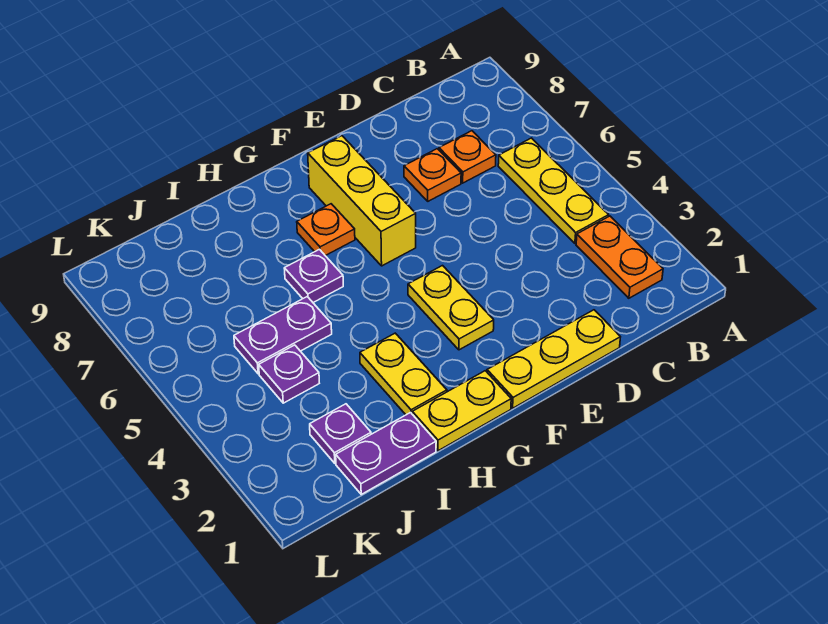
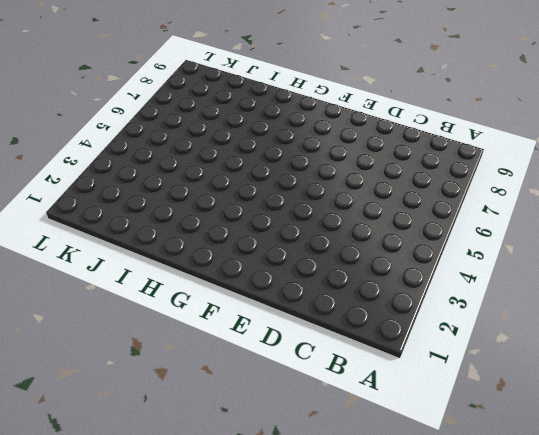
none -> orange plate B2:B3 level 1
none -> yellow plate B4:B6 level 1
none -> orange plate C7 level 1

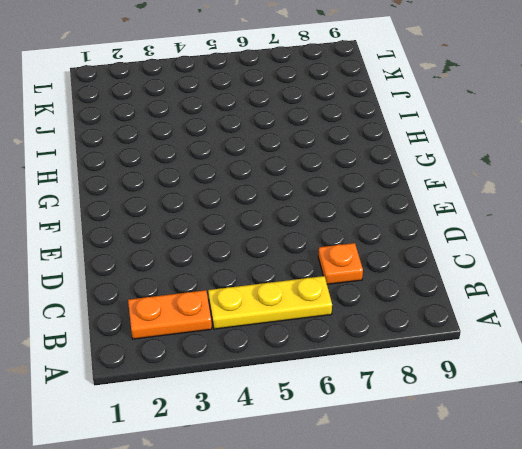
none -> yellow plate D1:F1 level 1
none -> orange plate D7 level 1
none -> yellow plate F3:F4 level 1

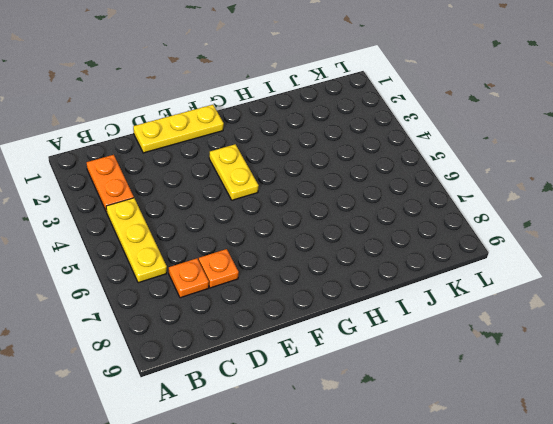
none -> yellow brick F6:F8 level 1
none -> yellow plate G1:H1 level 1
none -> orange plate G7 level 1

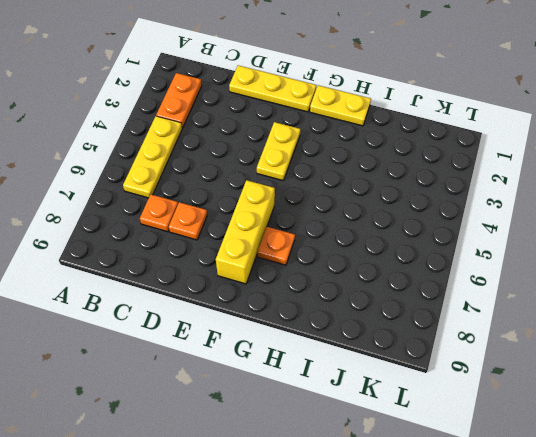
none -> yellow plate H2:H3 level 1
none -> purple plate H6 level 1
none -> purple plate I1:J1 level 1

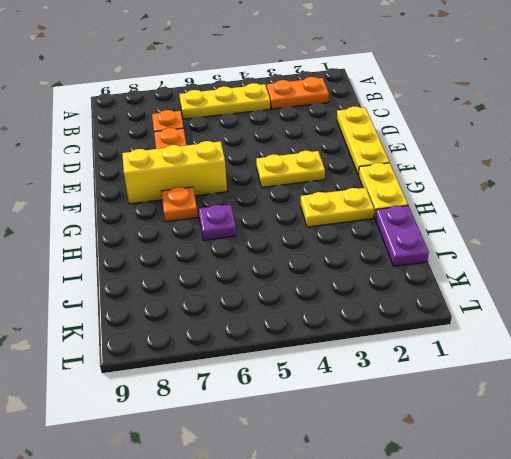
none -> purple plate I5:J5 level 1
none -> purple plate J2 level 1
none -> purple plate J4 level 1

